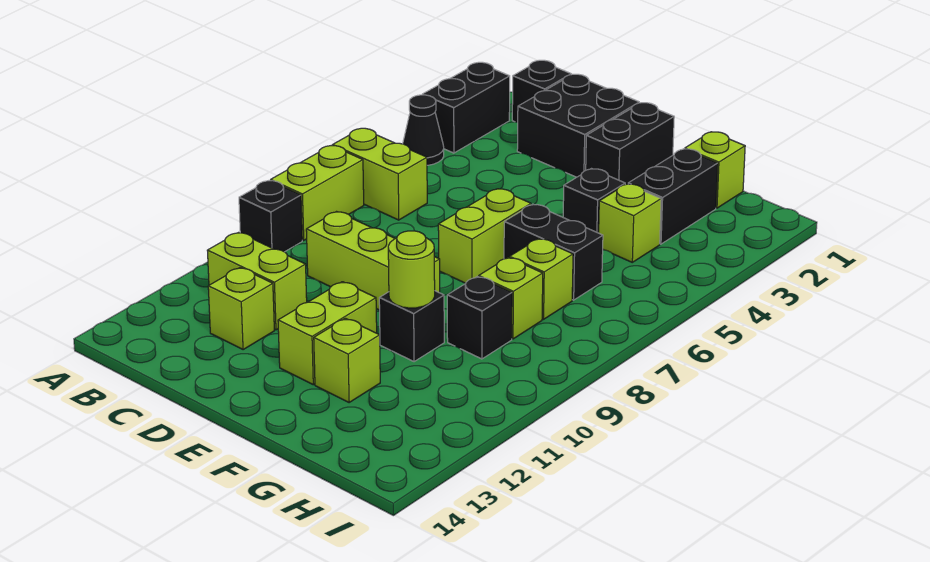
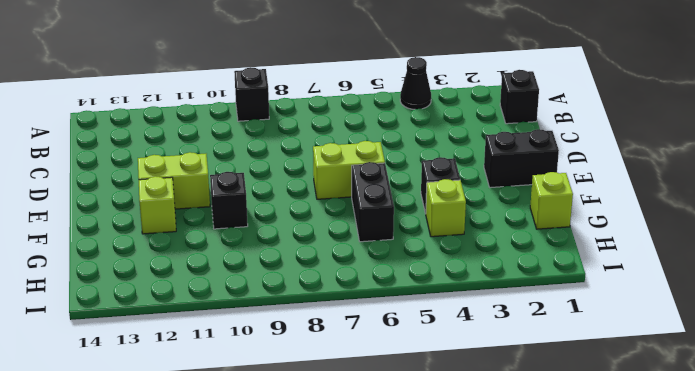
none -> black brick A2:A3 level 1
none -> lime brick A6:B6 level 1
none -> lime brick A7:A8 level 1

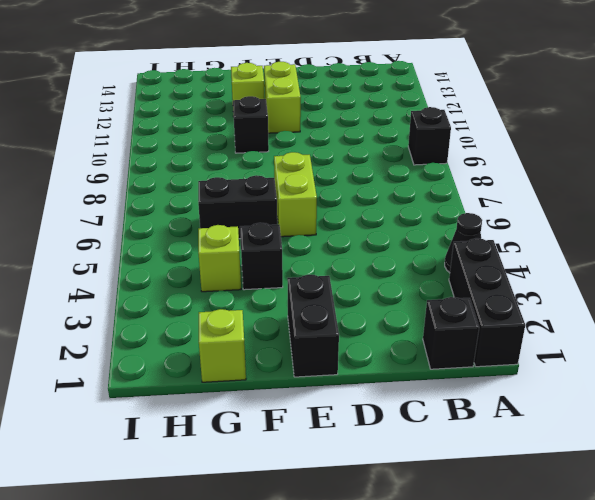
black brick A1:A3 level 1 -> black brick A2:A3 level 1
none -> lime brick A6:B6 level 1
none -> lime brick A7:A8 level 1
none -> lime brick B11:C11 level 1

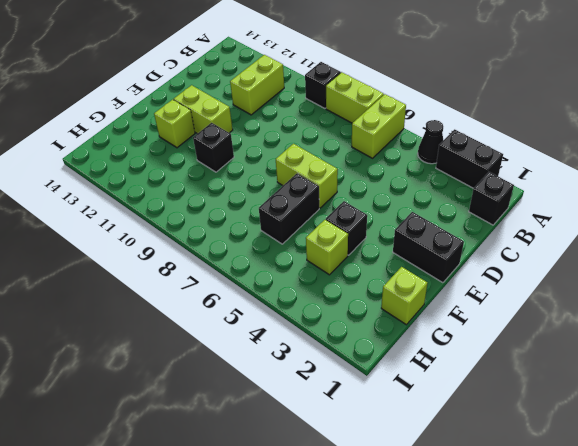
none -> black brick C1:D2 level 1
none -> lime brick C9:E9 level 1
none -> lime brick C12 level 1

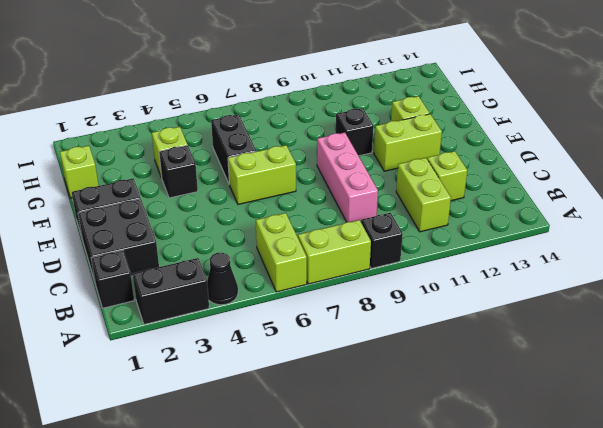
pink brick C9:E9 level 1 -> lime brick C9:E9 level 1
none -> black brick G2:G3 level 1
none -> lime brick G7 level 1
none -> lime brick G8 level 1

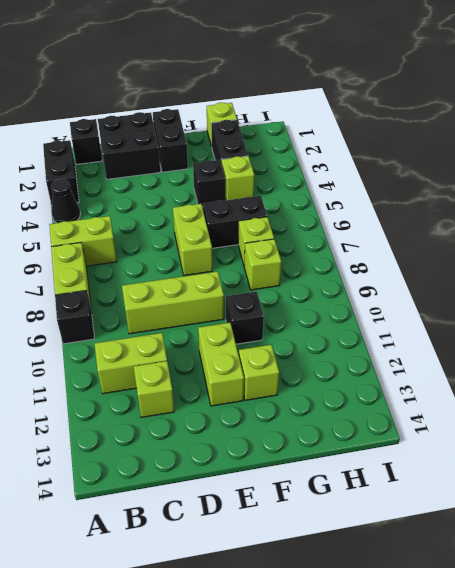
none -> black brick G9 level 1
none -> lime round brick F10 level 2

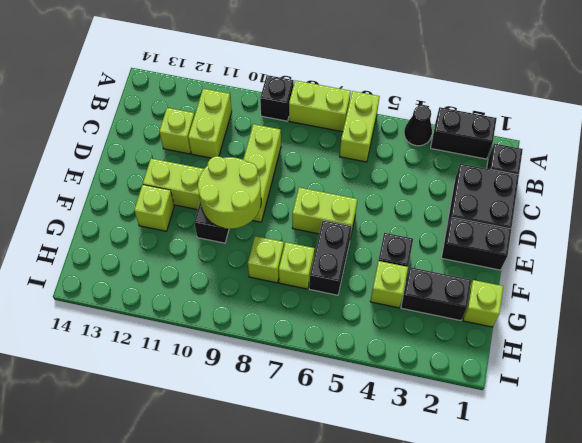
lime round brick E9:F10 level 2 -> lime round brick F10 level 2
none -> black brick G9 level 1

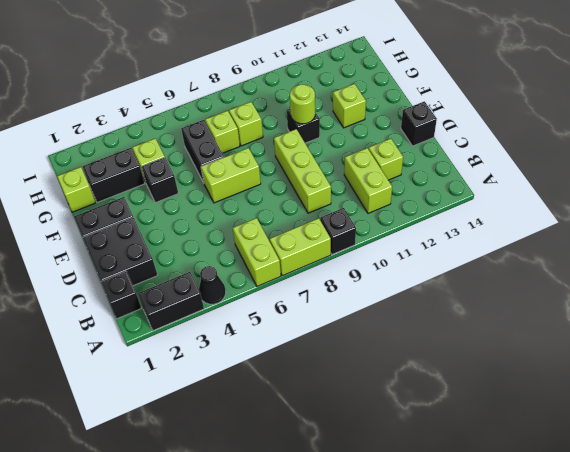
black brick D14 level 1 -> black brick G9 level 1
none -> lime brick E11:E12 level 1

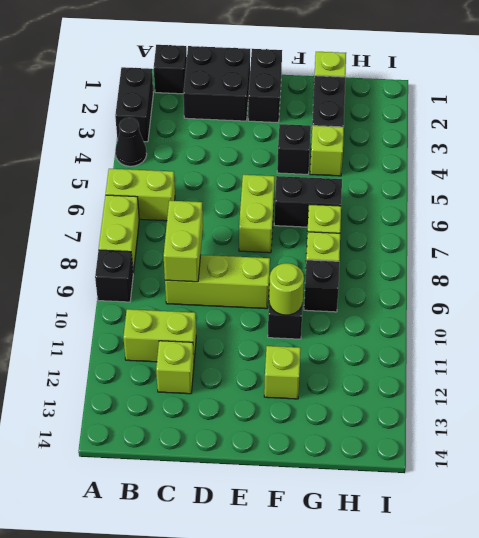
lime brick C8:C9 level 2 -> lime brick E11:E12 level 1

